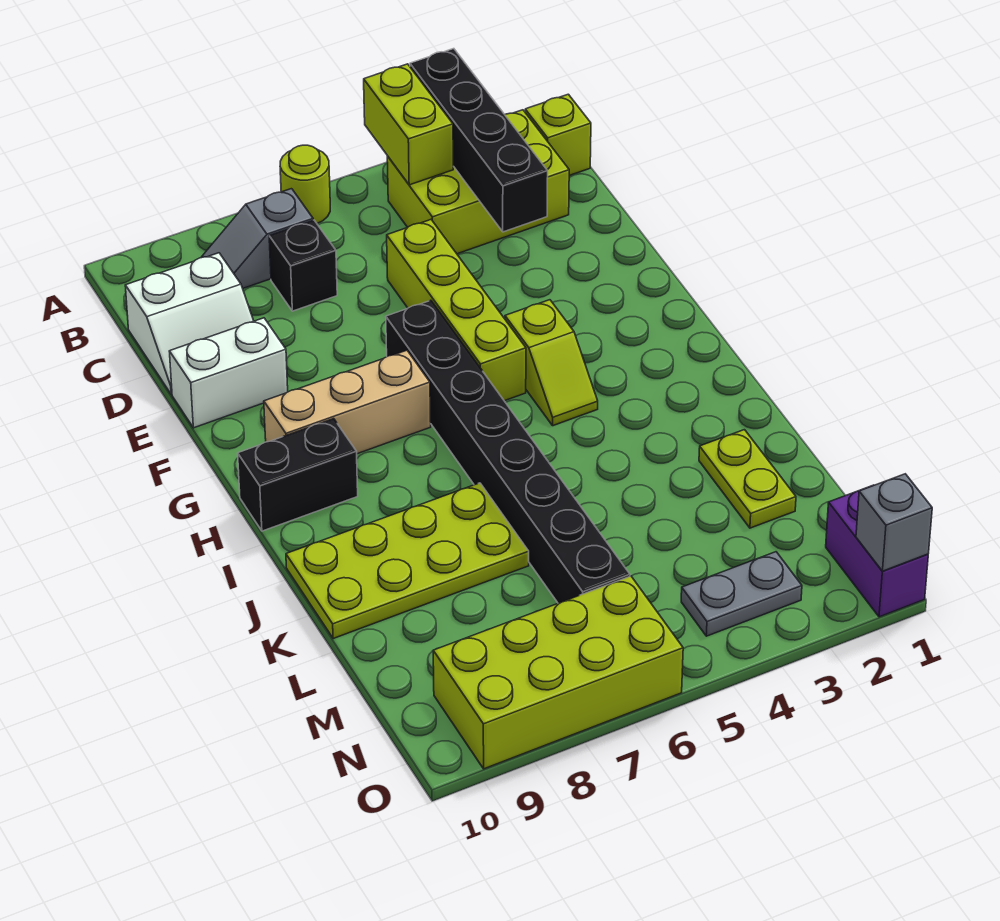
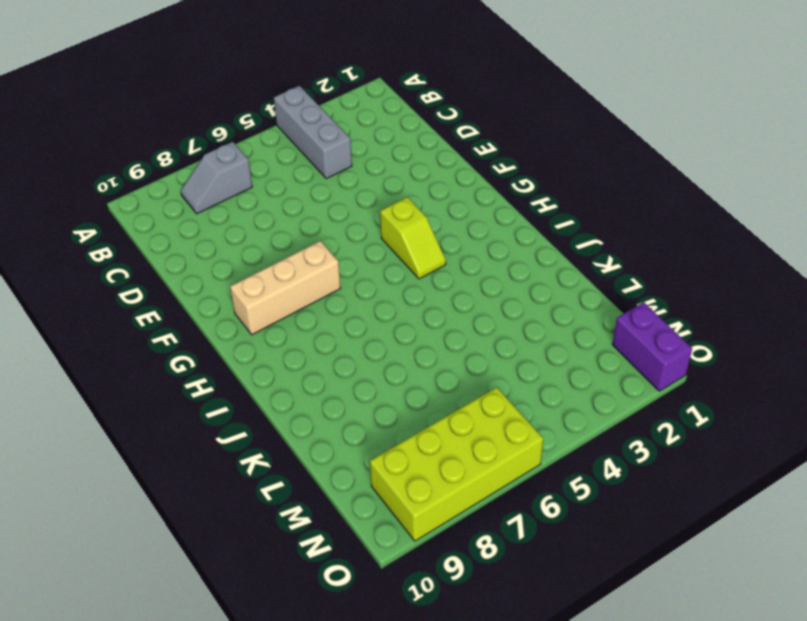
grey brick A4:C4 level 1 -> lime brick B2:C4 level 1
none -> lime round brick A6 level 1
none -> lime brick B1 level 1
none -> black brick C7 level 1

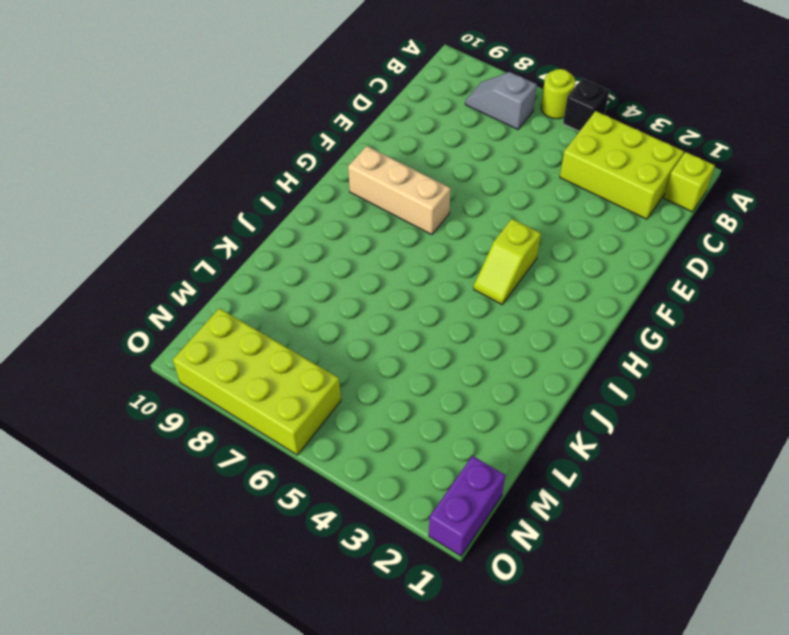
black brick A5 level 1 -> black brick C7 level 1
none -> white slope C9:D10 level 1 top C
none -> lime brick D5:G5 level 1
none -> white brick E9:E10 level 1

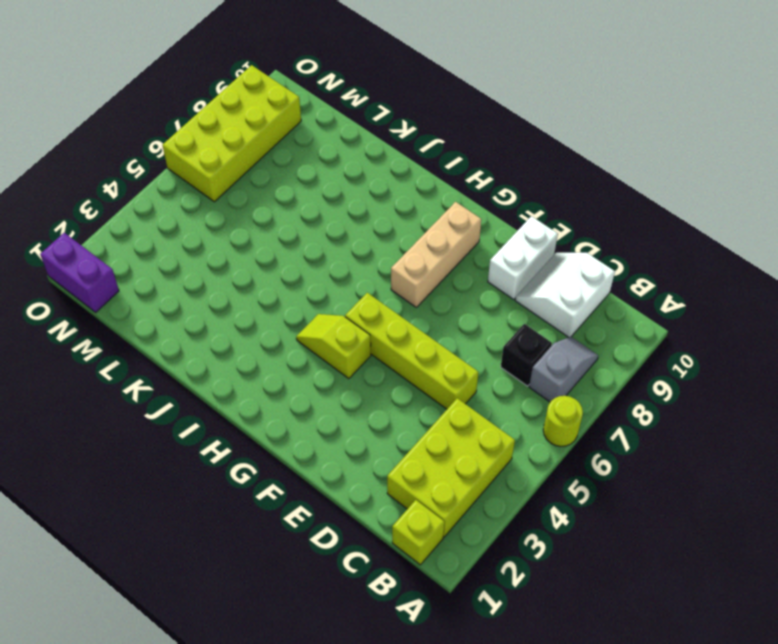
none -> black brick F6:M6 level 1
none -> black brick H9:H10 level 1
none -> lime plate J7:K10 level 1

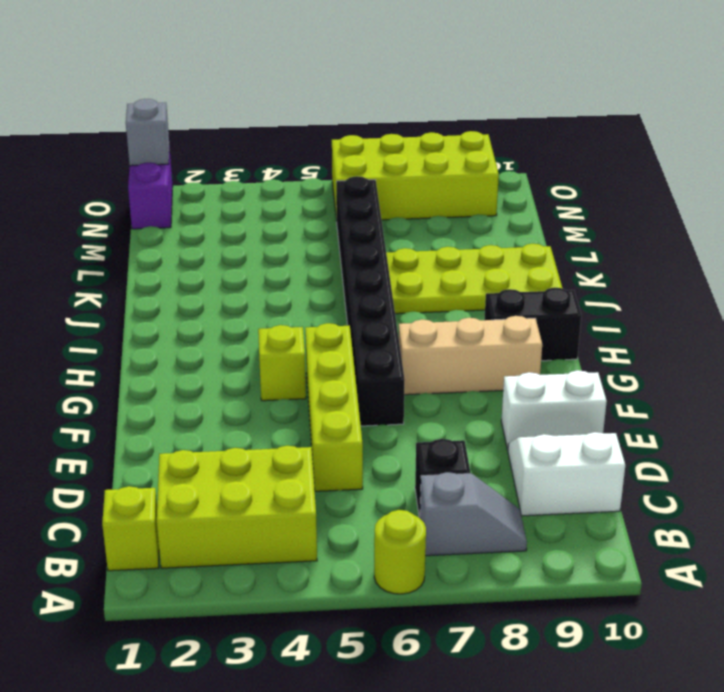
none -> lime plate K2:L2 level 1
none -> grey plate N3:N4 level 1
none -> black brick A3:D3 level 2

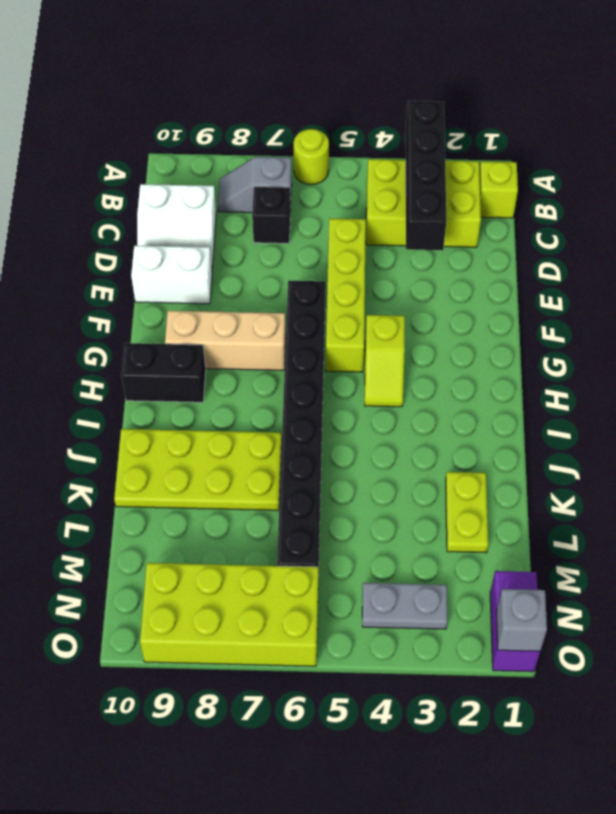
none -> lime brick A4:B4 level 2

